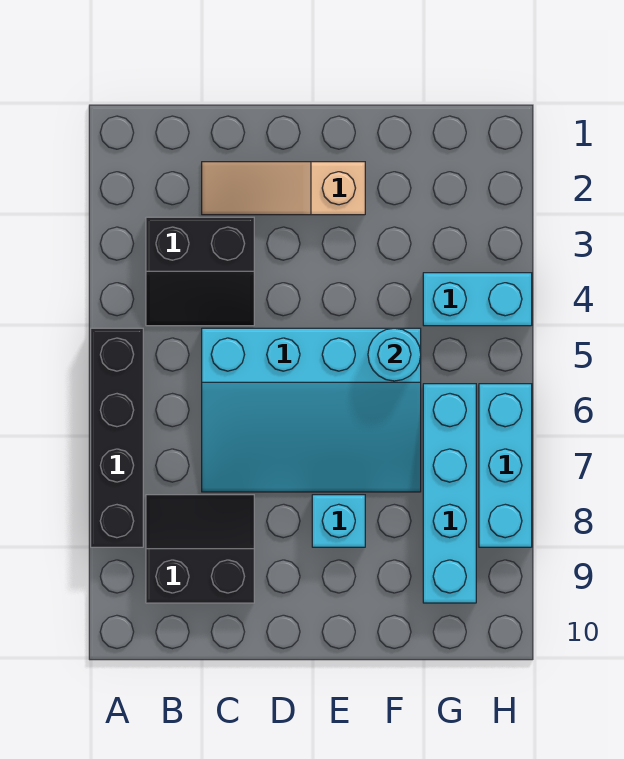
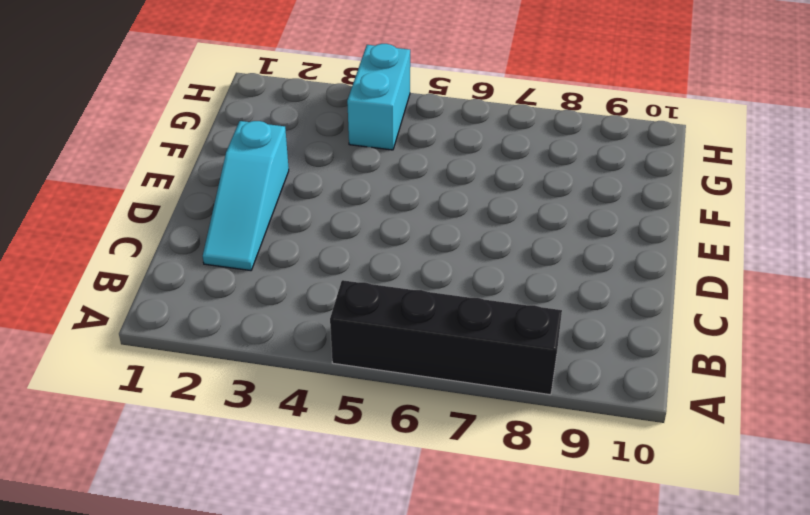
cyan slope C2:E2 level 1 top E -> tan slope C2:E2 level 1 top E
none -> black slope B3:C4 level 1 top 3
none -> black slope B8:C9 level 1 top 9

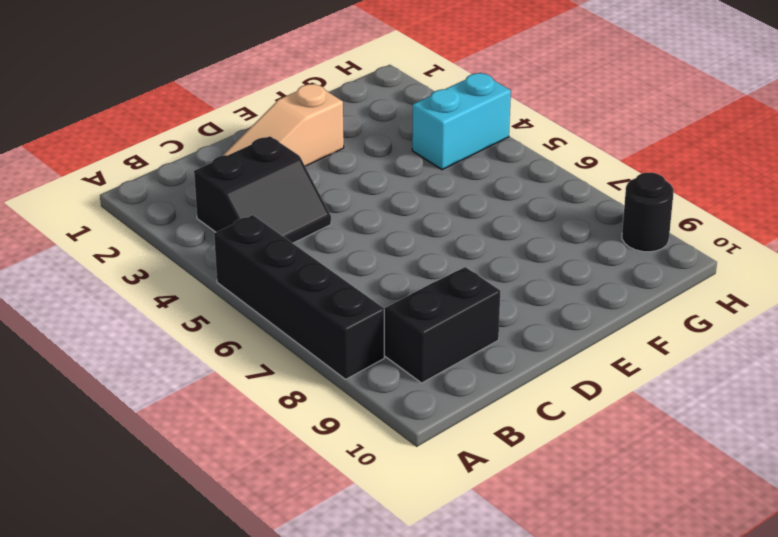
black round brick H9 level 1 -> none
none -> cyan slope C5:F7 level 1 top 5
none -> cyan brick E8 level 1

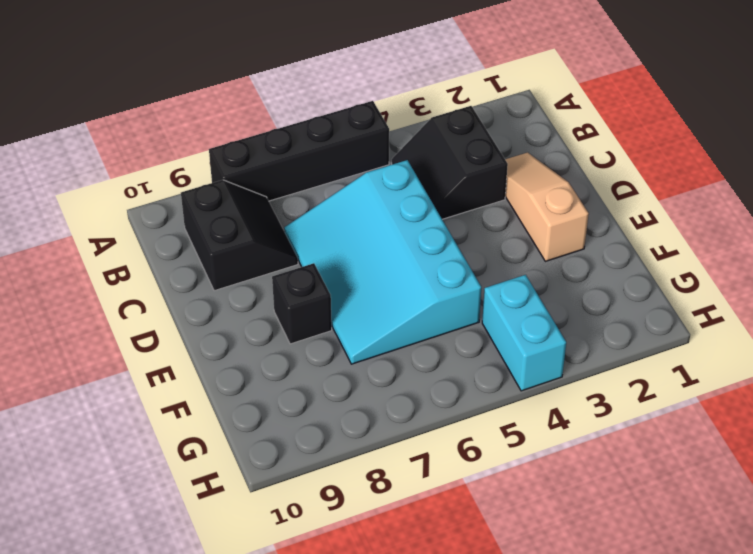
black brick E8 level 1 -> cyan brick E8 level 1
none -> cyan brick G6:G9 level 1
none -> cyan brick H6:H8 level 1

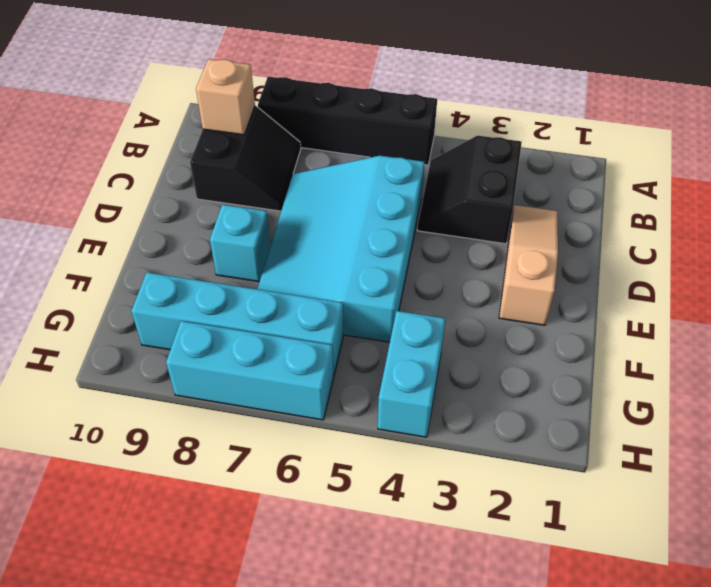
tan brick B9 level 2 -> none
none -> cyan round brick F5 level 2

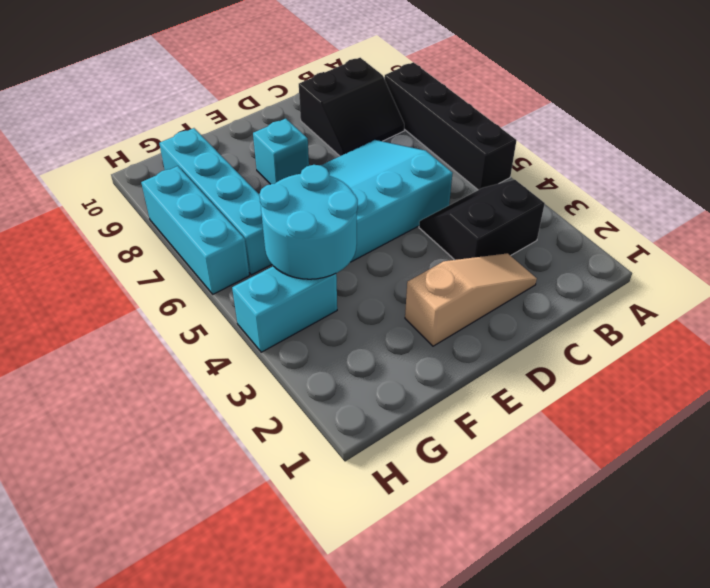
cyan round brick F4:G5 level 2 -> cyan round brick F5 level 2

